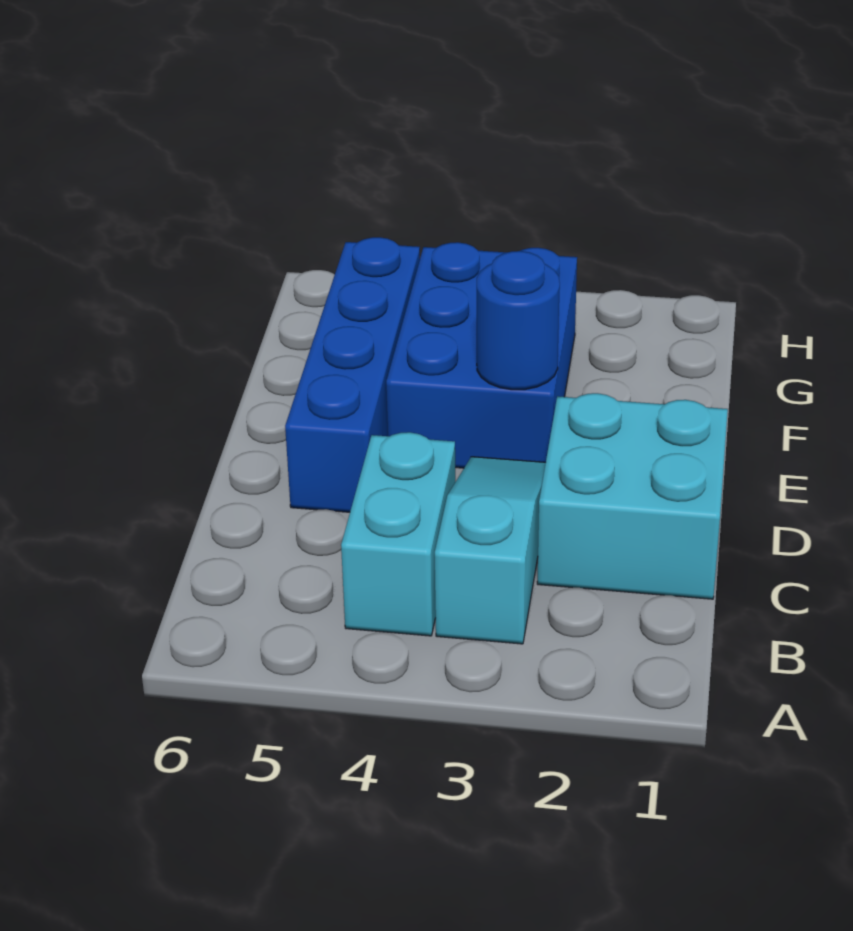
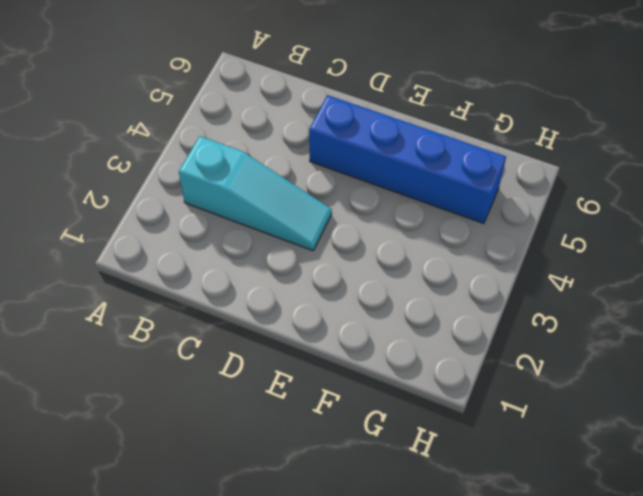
none -> cyan brick B4:C4 level 1
none -> cyan brick C1:D2 level 1

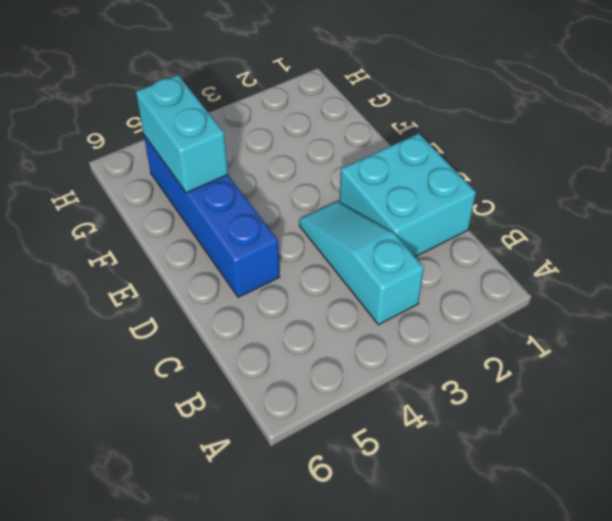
cyan brick F5:G5 level 2 -> cyan brick B4:C4 level 1
none -> blue brick E3:G4 level 1
none -> blue round brick E3 level 2

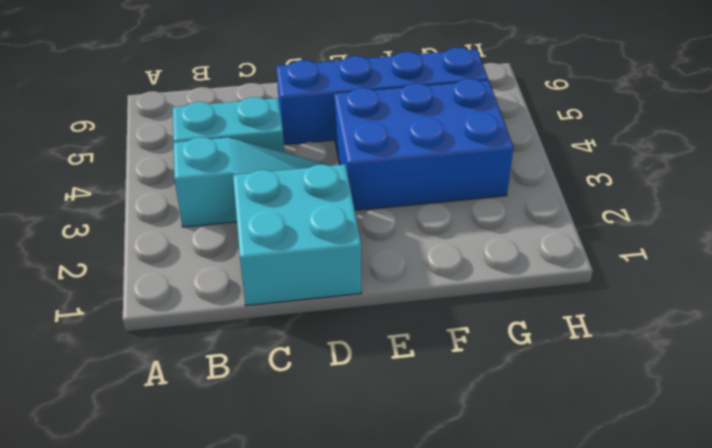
none -> blue round brick E3 level 2

